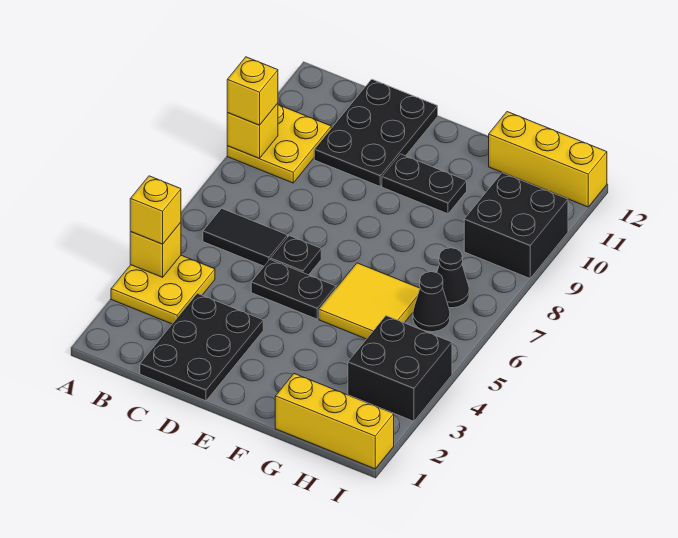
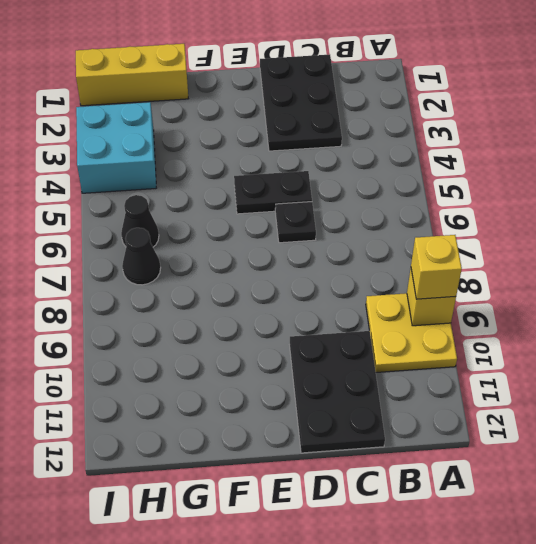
cyan brick H3:I4 level 1 -> black brick H3:I4 level 1
none -> yellow plate A3:B4 level 1
none -> black tile B6:C6 level 1
none -> black plate E10:F10 level 1

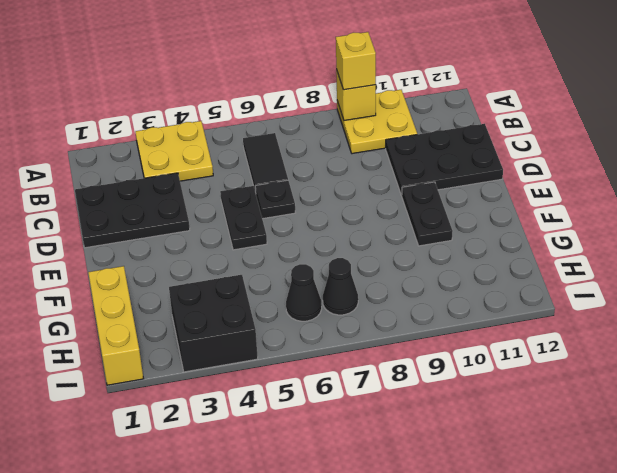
none -> yellow tile F5:G6 level 1
none -> yellow brick G12:I12 level 1
none -> black brick H9:I10 level 1

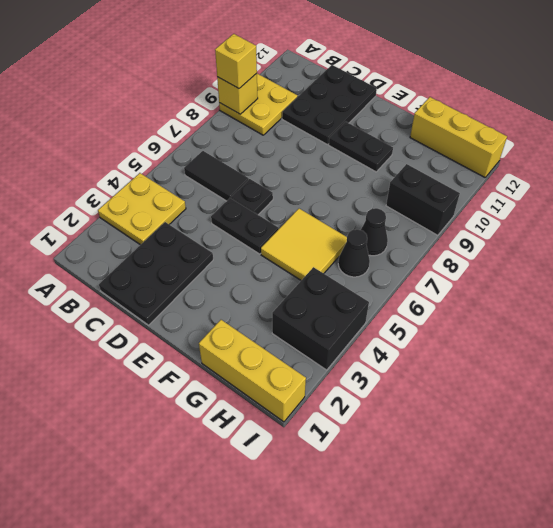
black brick H9:I9 level 1 -> black brick H9:I10 level 1
none -> yellow brick A4 level 2
none -> yellow brick A4 level 3

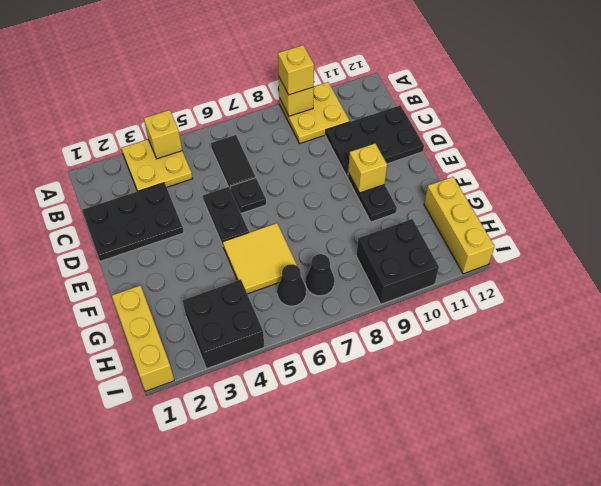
yellow brick E10 level 2 -> yellow brick A4 level 3

